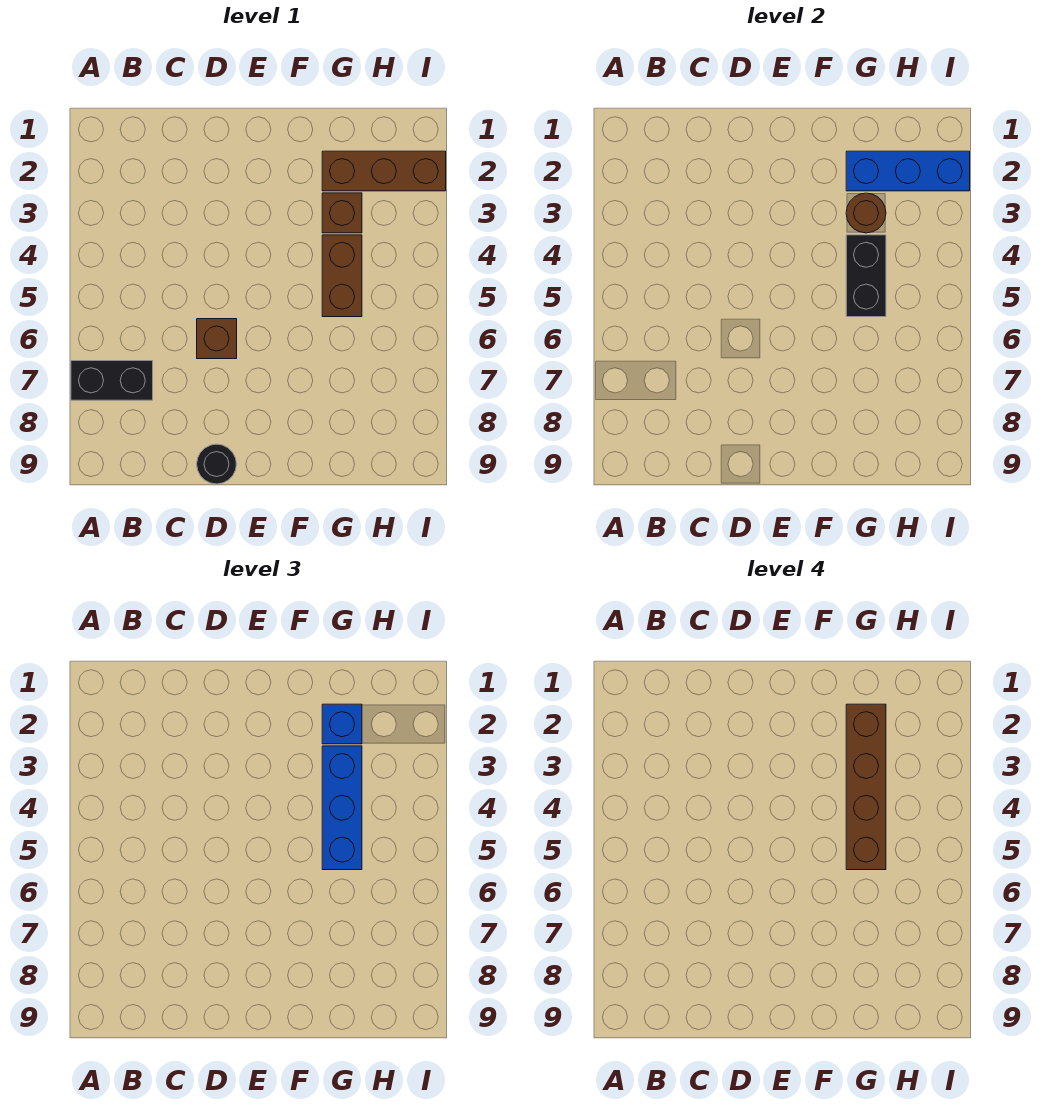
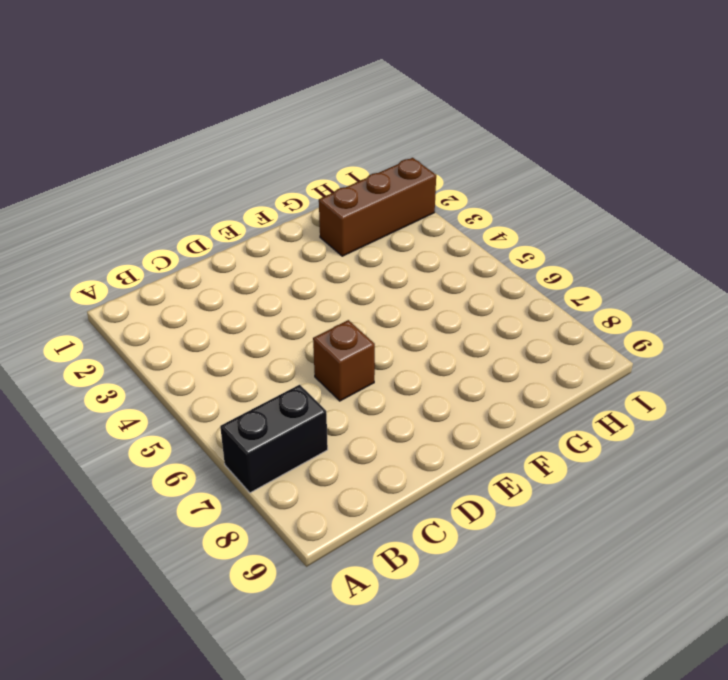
none -> black round brick D9 level 1
none -> brown brick G3 level 1
none -> brown brick G4:G5 level 1

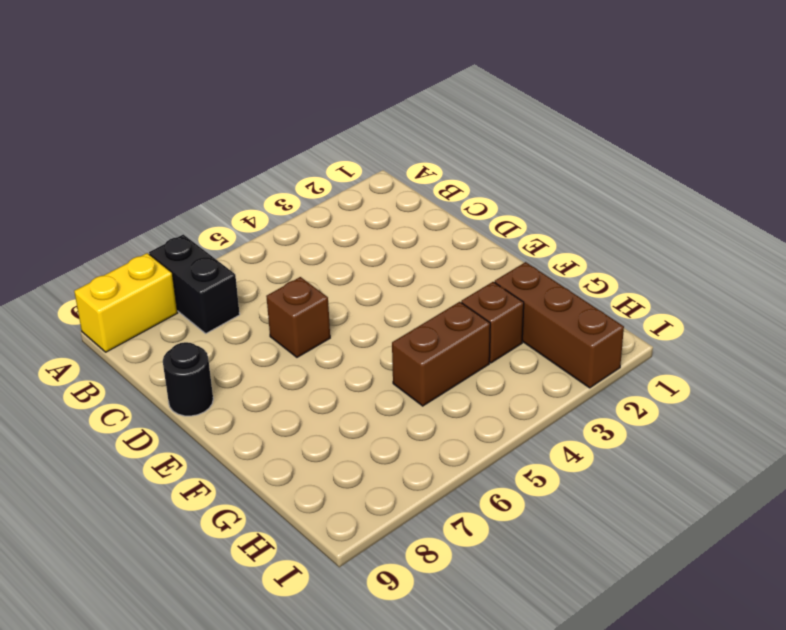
yellow brick A8:A9 level 1 -> none
none -> blue brick G2:I2 level 2
none -> brown round brick G3 level 2
none -> black brick G4:G5 level 2

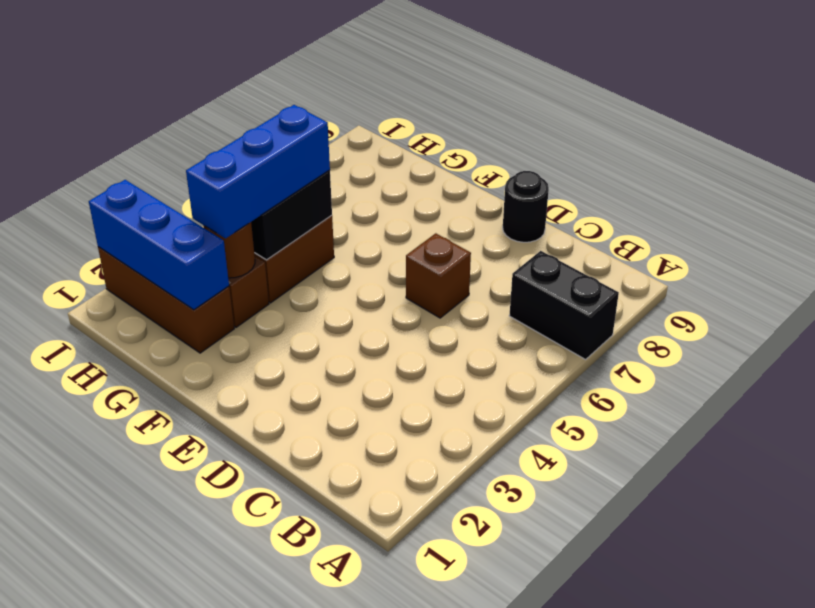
none -> blue brick G2 level 3
none -> brown brick G2:G5 level 4

